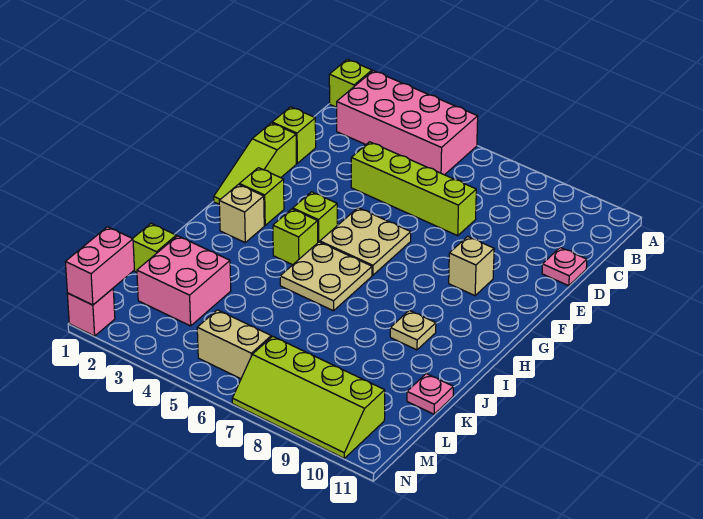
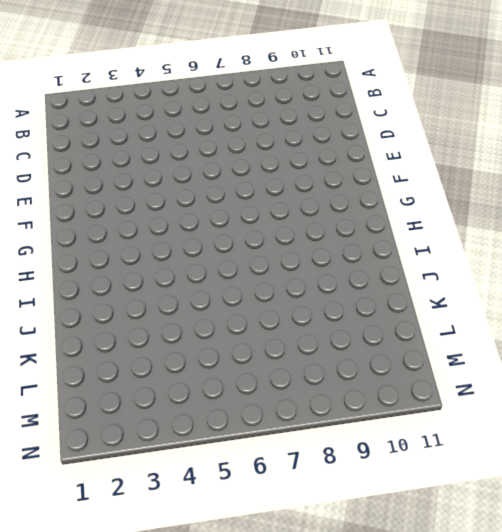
none -> lime brick A1 level 1
none -> pink brick A2:B5 level 1
none -> lime brick D1 level 1

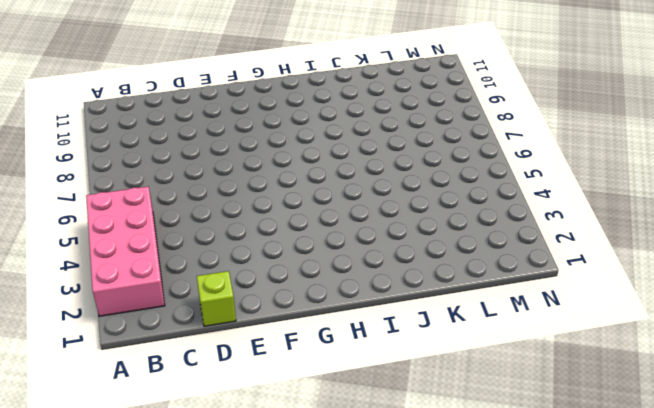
none -> lime brick A1 level 1
none -> lime brick D4:D7 level 1
none -> pink plate D11 level 1

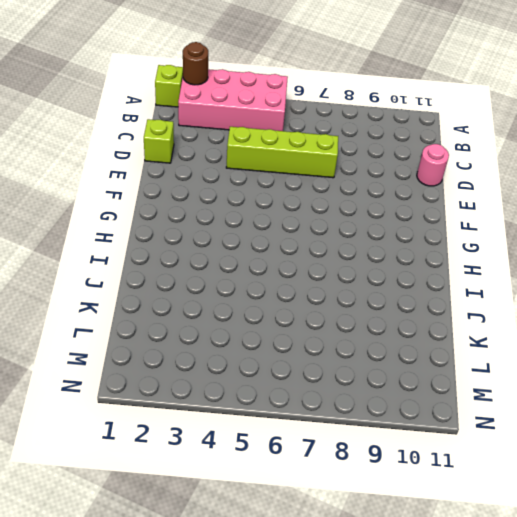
brown round brick A2 level 2 -> none
pink round brick D11 level 1 -> pink plate D11 level 1
none -> lime slope E1:G1 level 1 top E
none -> tan plate F5:G6 level 1
none -> tan brick F9 level 1

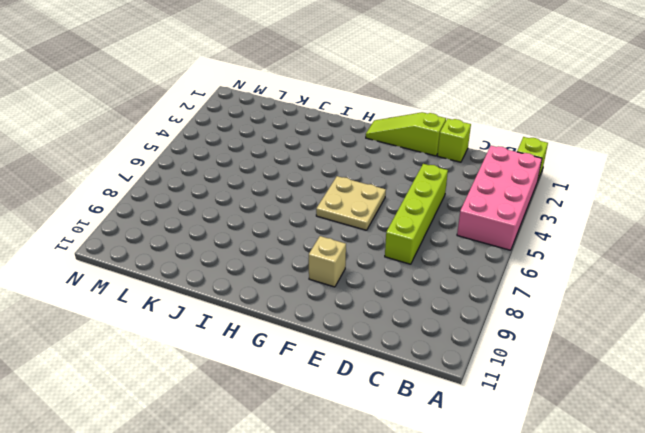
none -> pink plate D11 level 1
none -> lime brick G2 level 1
none -> lime brick G4 level 1

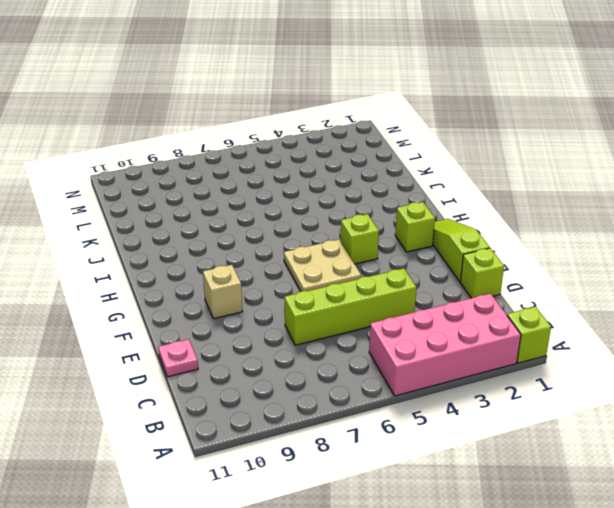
none -> tan brick H2 level 1
none -> lime brick H4 level 1
none -> tan plate H5:I6 level 1

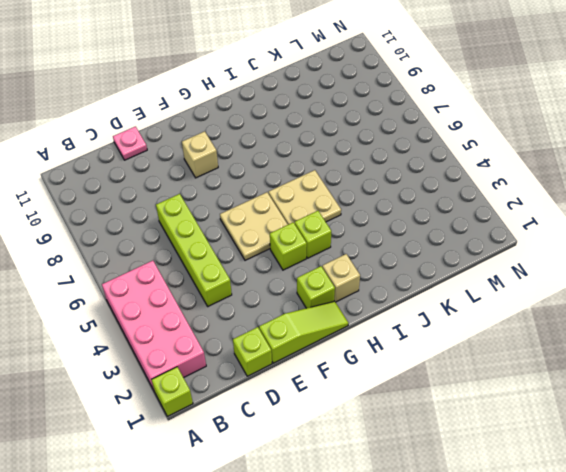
none -> tan plate I9 level 1
none -> lime brick K1 level 1
none -> pink brick K2:L3 level 1

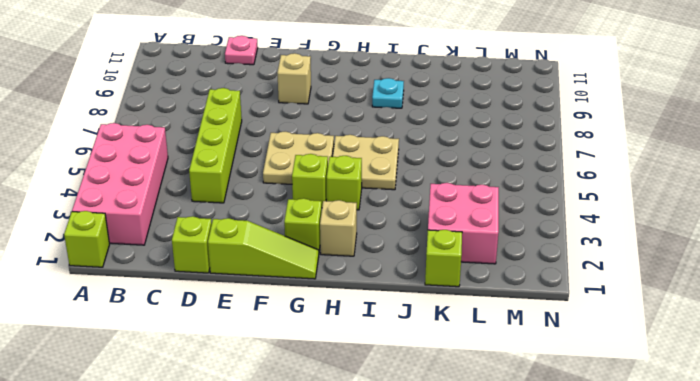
cyan plate I9 level 1 -> tan plate I9 level 1
none -> pink plate K11 level 1
none -> tan brick M5:M6 level 1
none -> lime slope M7:N10 level 1 top M

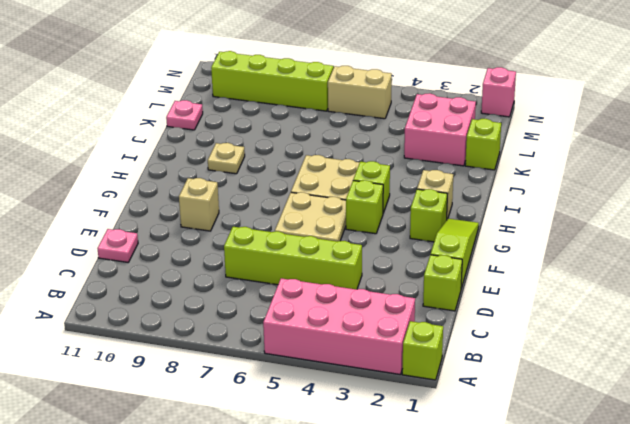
none -> pink brick M1:N1 level 2

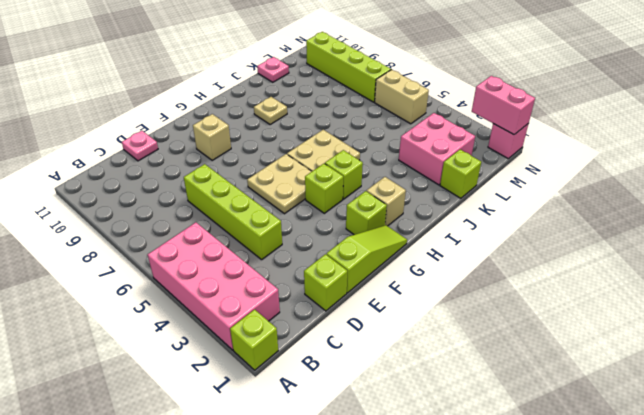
pink brick N1:N2 level 2 -> pink brick M1:N1 level 2

